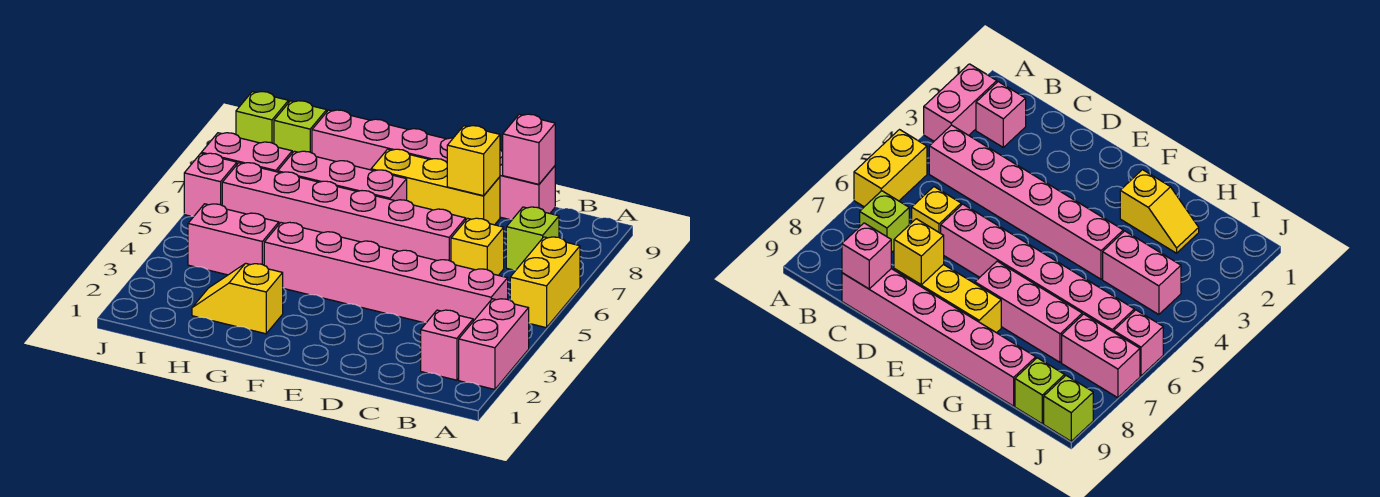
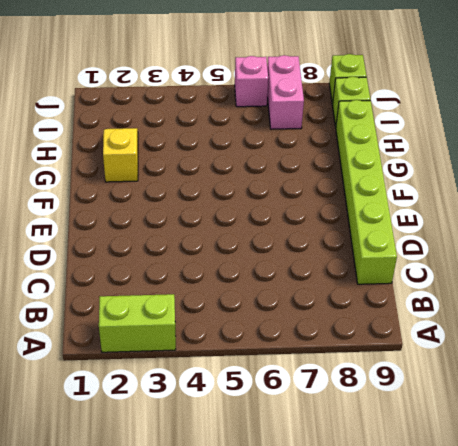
lime brick A2:A3 level 1 -> pink brick A2:A3 level 1
lime brick C9:H9 level 1 -> pink brick C9:H9 level 1
none -> yellow brick A5:A6 level 1
none -> pink brick B2 level 1
none -> pink brick B4:G4 level 1

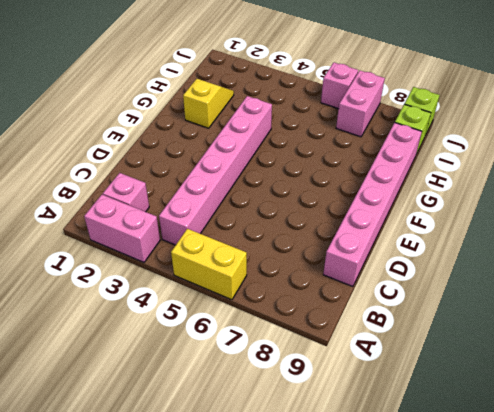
none -> lime brick B7 level 1
none -> yellow brick C6 level 1
none -> pink brick D6:I6 level 1

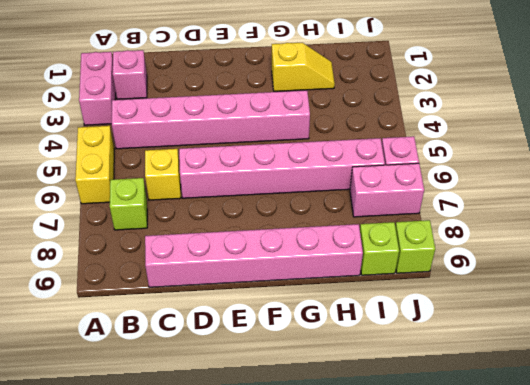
none -> yellow brick D8:F8 level 1
none -> pink brick F7:H7 level 1
none -> pink brick H4:I4 level 1

